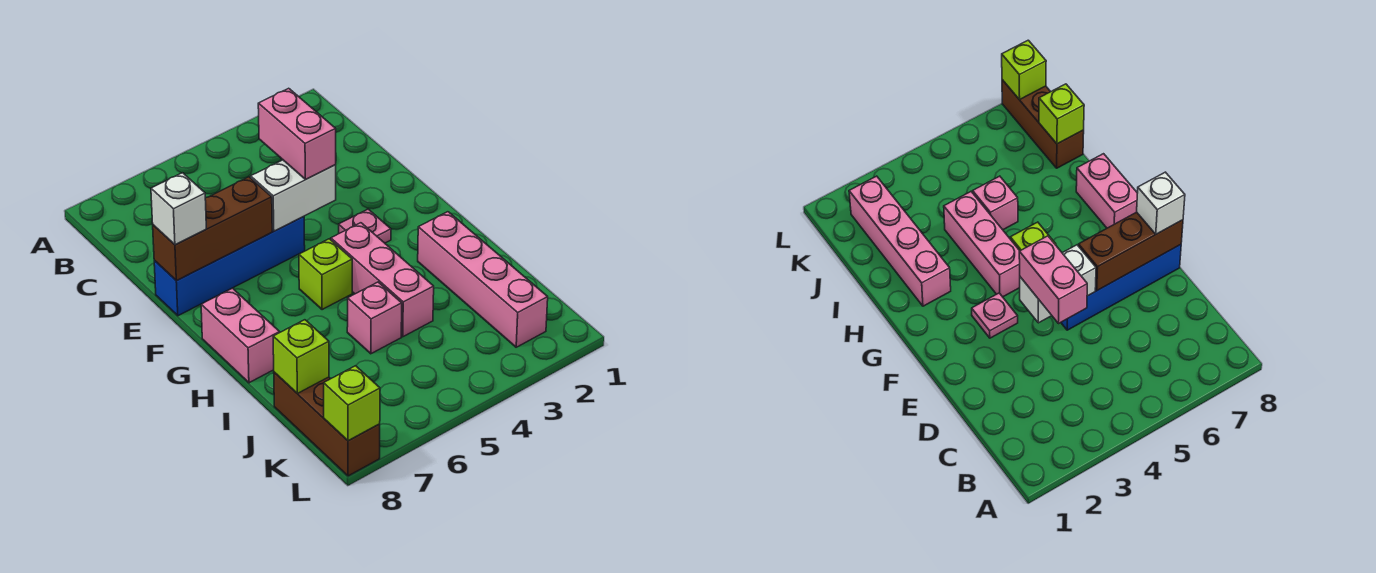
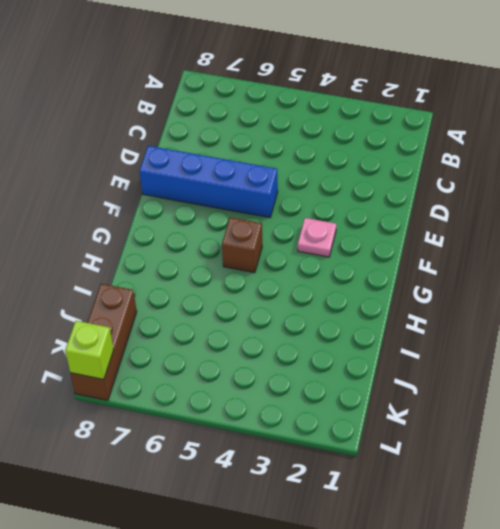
brown brick G5 level 1 -> lime brick G5 level 1
none -> pink brick G4:I4 level 1
none -> pink brick G8:H8 level 1
none -> pink brick H2:K2 level 1

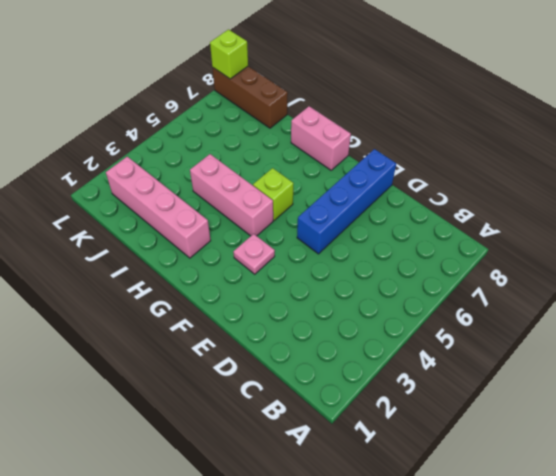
none -> pink brick I5 level 1
none -> white brick E4:E5 level 2
none -> brown brick E6:E8 level 2

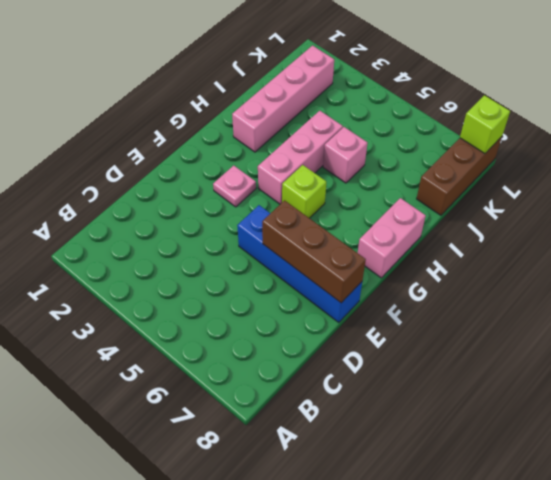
none -> white brick E4:E5 level 2
none -> lime brick J8 level 2
none -> pink brick D4:E4 level 3

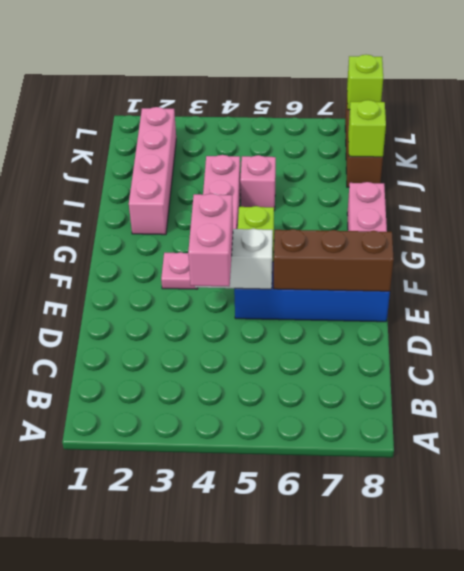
none -> white brick E8 level 3

